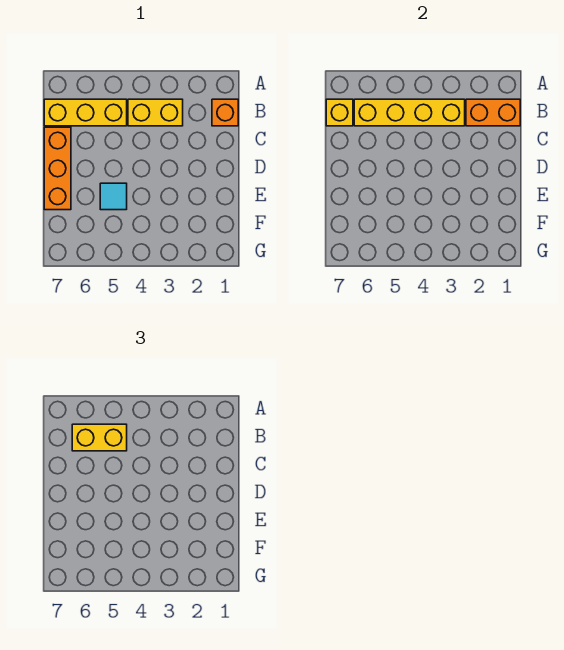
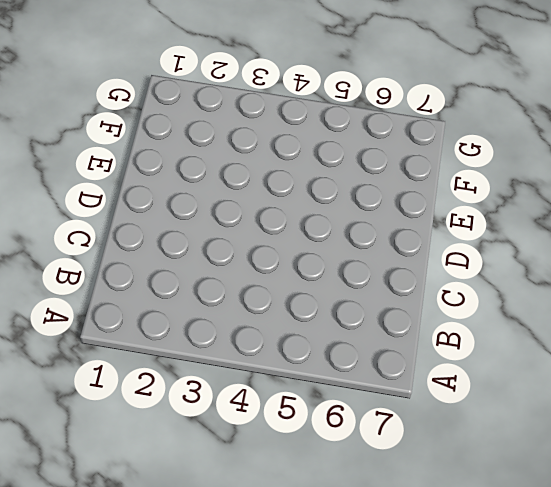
none -> orange brick B1 level 1
none -> yellow brick B3:B4 level 1

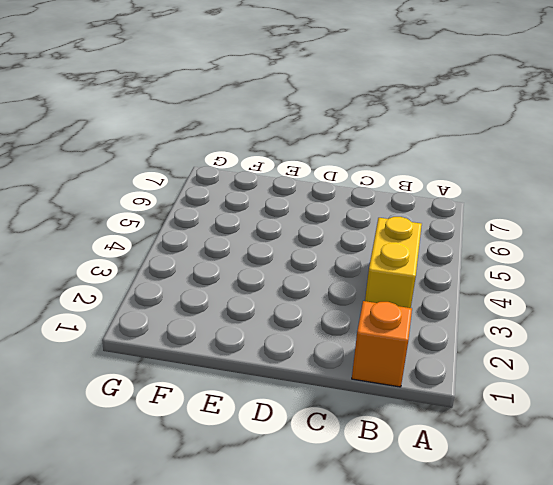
none -> yellow brick B5:B7 level 1
none -> orange brick C7:E7 level 1

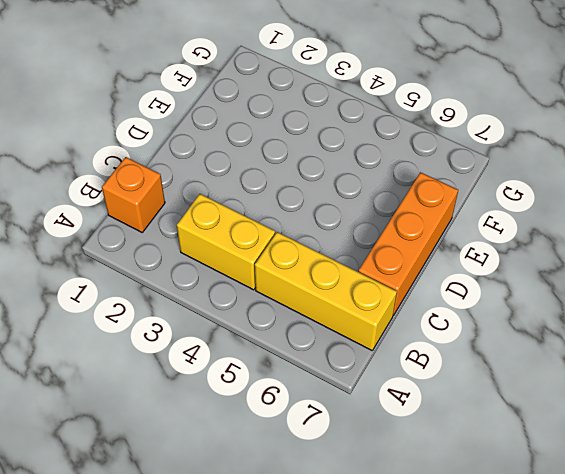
none -> cyan tile E5 level 1
none -> orange brick B1:B2 level 2

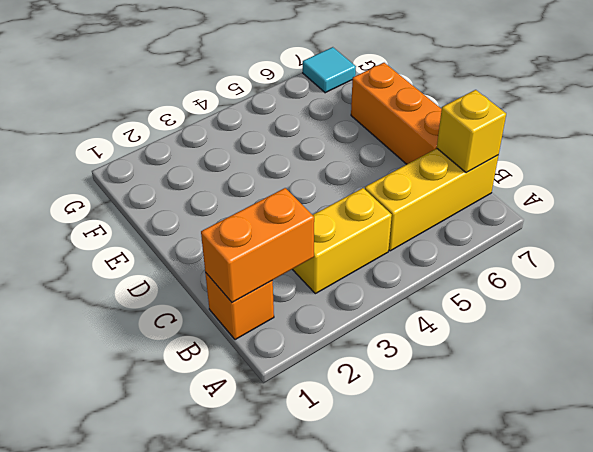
cyan tile G7 level 1 -> cyan tile E5 level 1
none -> yellow brick B3:B6 level 2
none -> yellow brick B5:B6 level 3

